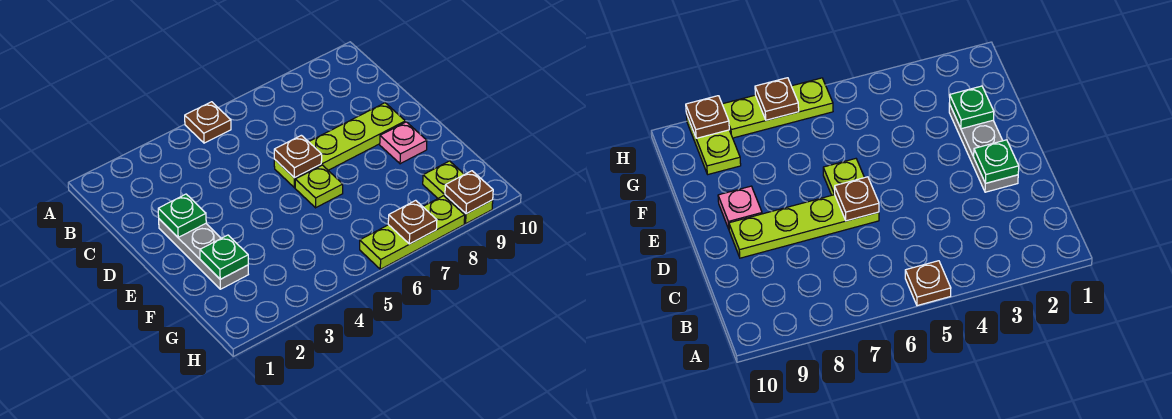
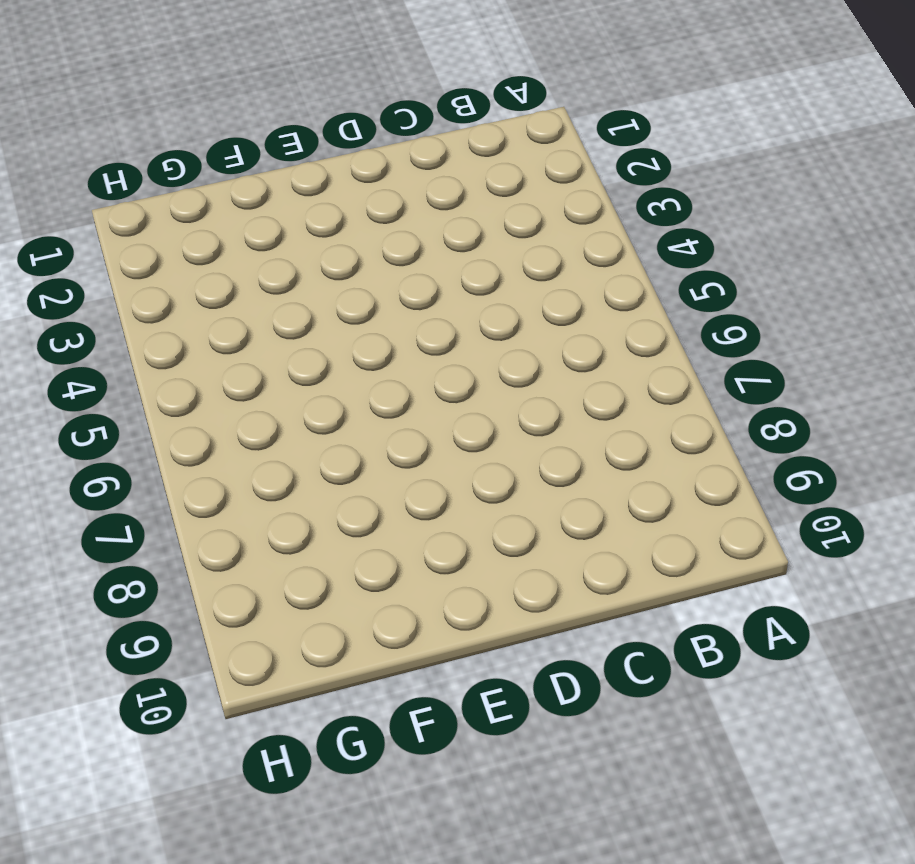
none -> brown plate A5 level 1
none -> grey plate D2:F2 level 1
none -> lime plate D6:D9 level 1

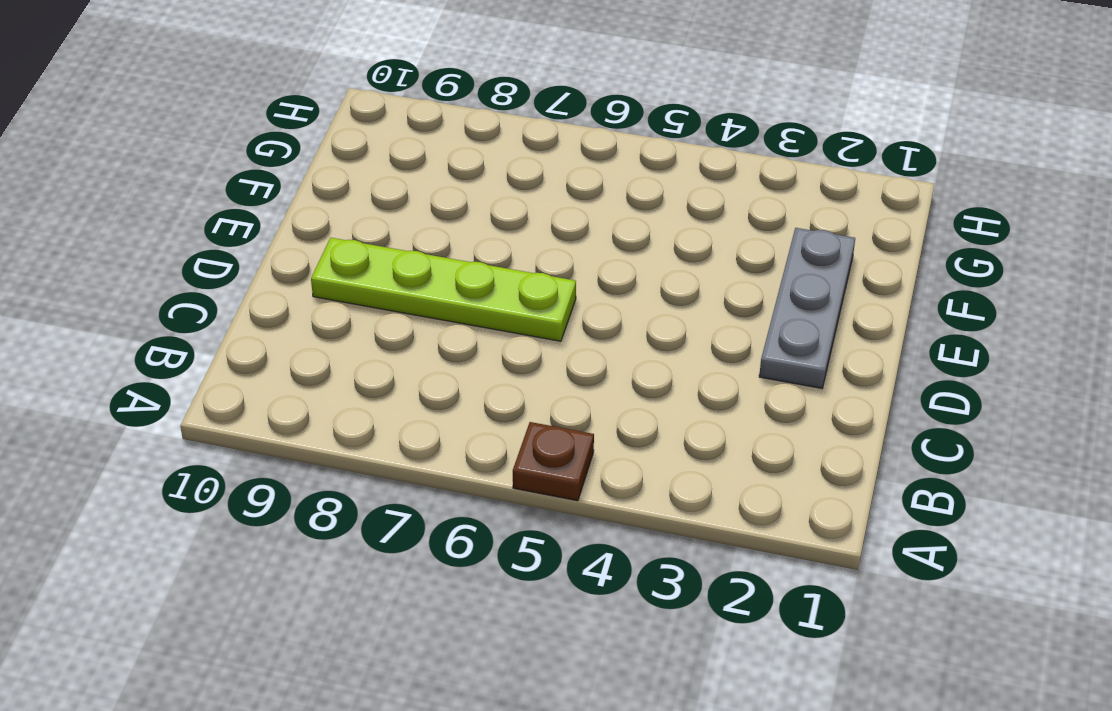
none -> lime plate E6 level 1
none -> pink plate E9 level 1
none -> lime plate G9:H9 level 1

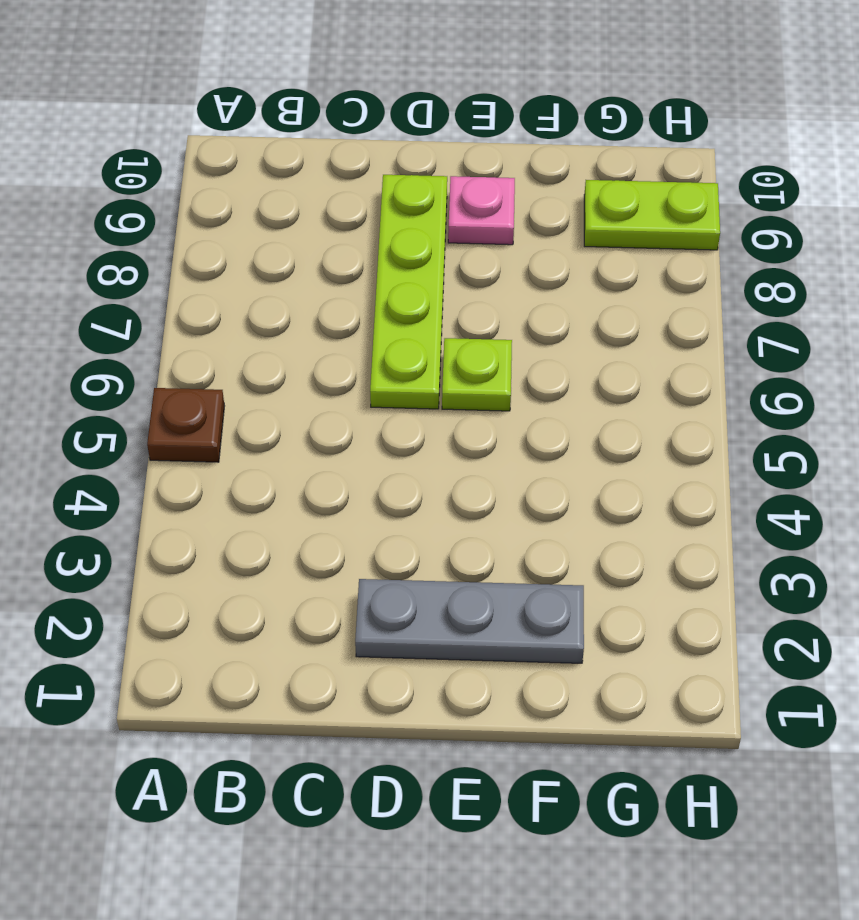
none -> lime plate H6:H8 level 1
none -> green plate D2 level 2
none -> brown plate D6 level 2

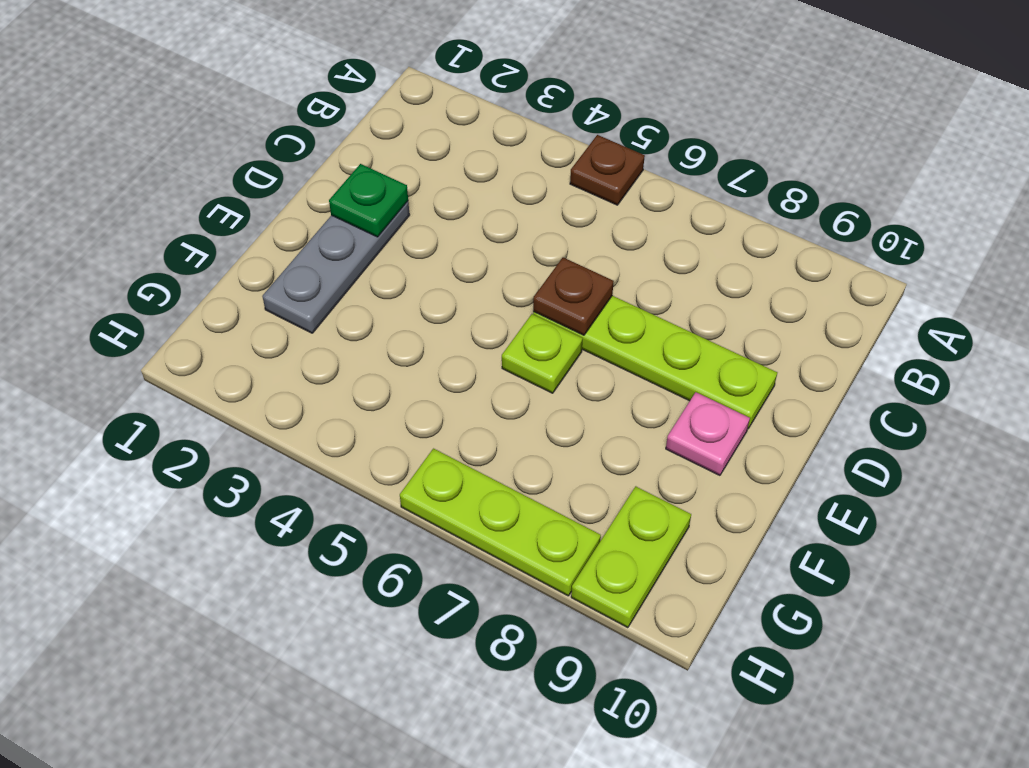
none -> green plate F2 level 2
none -> brown plate H7 level 2
none -> brown plate H9 level 2

